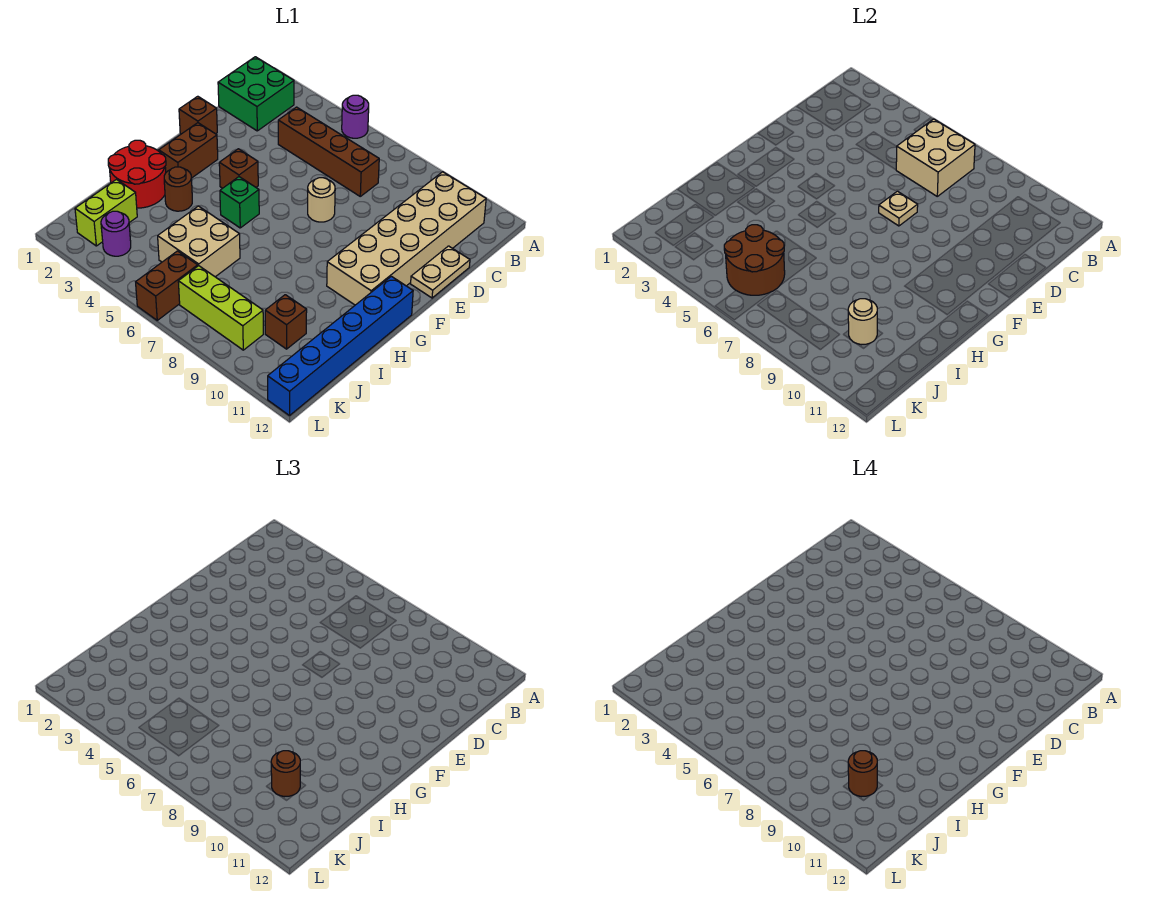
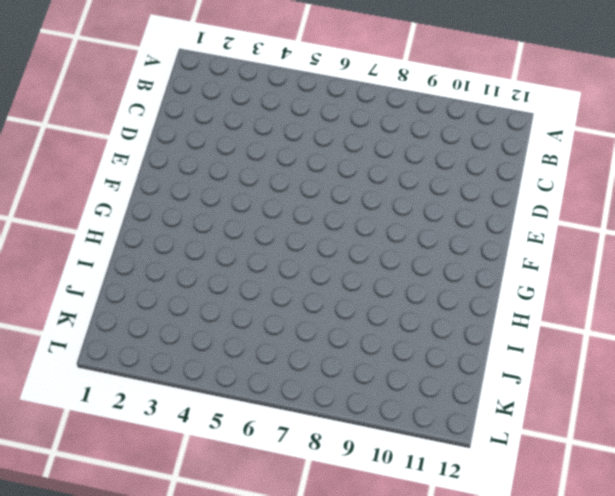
none -> purple round brick A5 level 1
none -> green brick B1:C2 level 1
none -> tan brick B10:G11 level 1

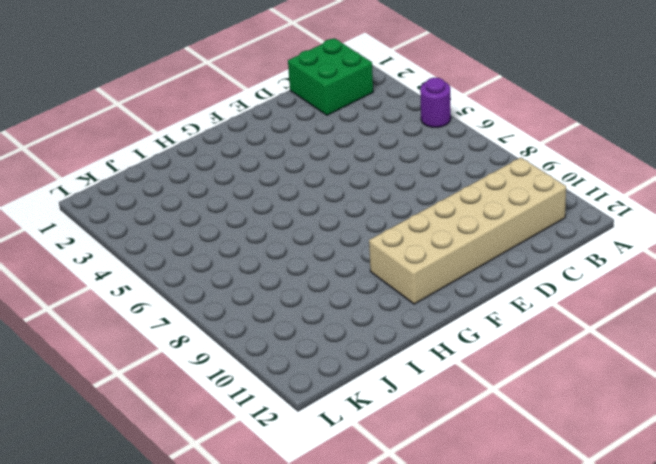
none -> brown brick C4:C7 level 1
none -> tan plate D12:E12 level 1
none -> brown brick E1 level 1

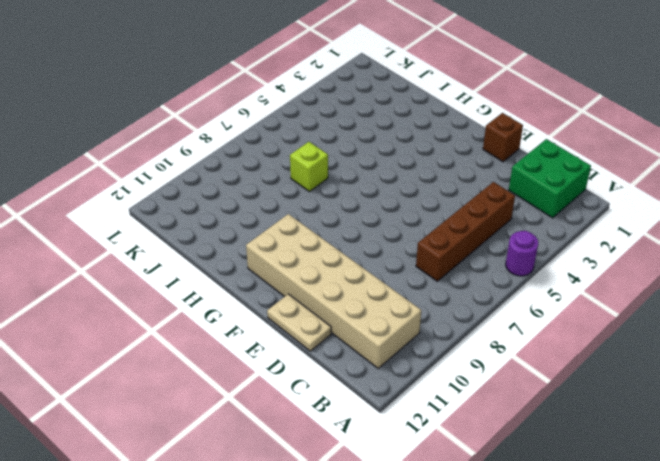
lime brick I7 level 1 -> none
none -> tan round brick E7 level 1
none -> brown brick F2:G2 level 1
none -> brown brick F4 level 1

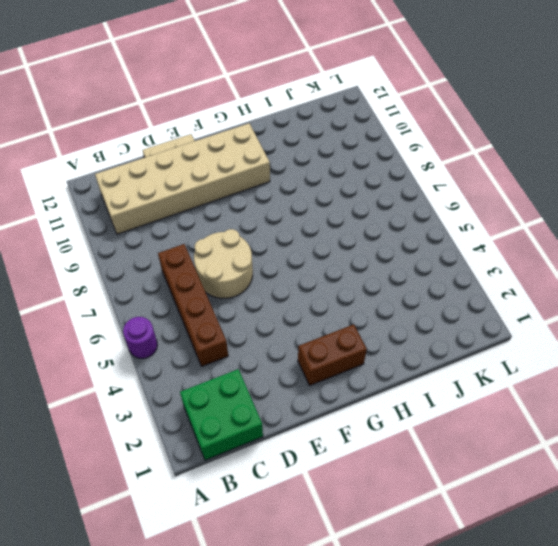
tan round brick D6:E7 level 1 -> tan round brick E7 level 1
none -> brown brick E1 level 1
none -> brown brick F4 level 1
none -> green brick G5 level 1

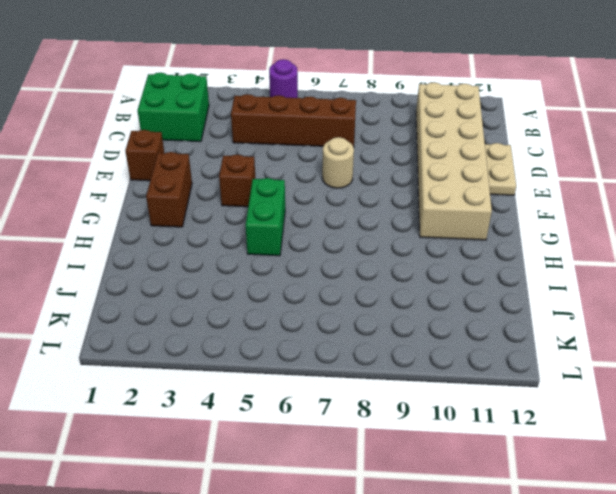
green brick G5:H5 level 1 -> green brick G5 level 1
none -> blue brick G12:L12 level 1
none -> red round brick H1:I2 level 1
none -> brown round brick H3 level 1

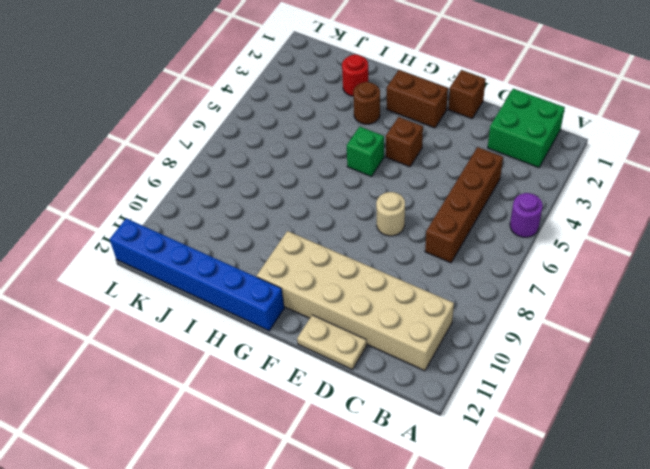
red round brick I2 level 1 -> red round brick H1:I2 level 1
none -> tan brick I5:J6 level 1
none -> lime brick J2:K2 level 1
none -> brown brick J10 level 1

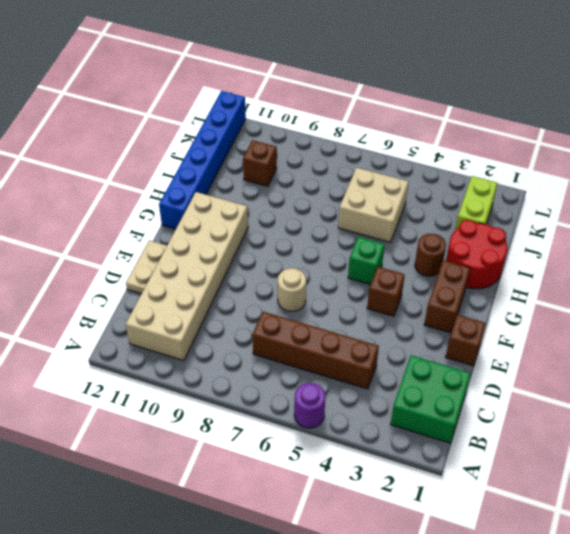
none -> purple round brick K3 level 1
none -> brown brick K6:L6 level 1
none -> lime brick K7:K9 level 1

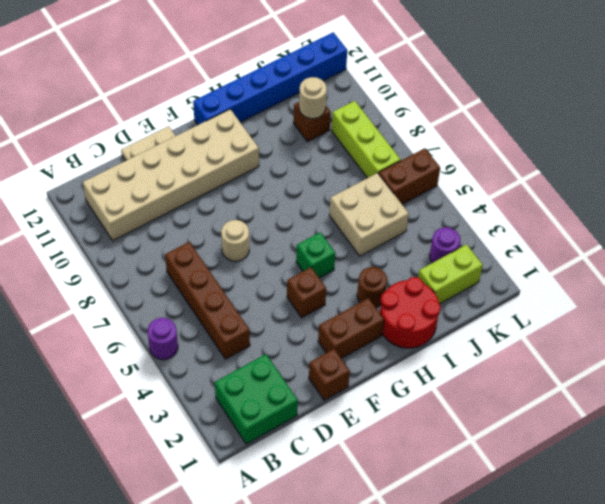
none -> tan brick B6:C7 level 2
none -> tan plate E7 level 2
none -> brown round brick J5:K6 level 2

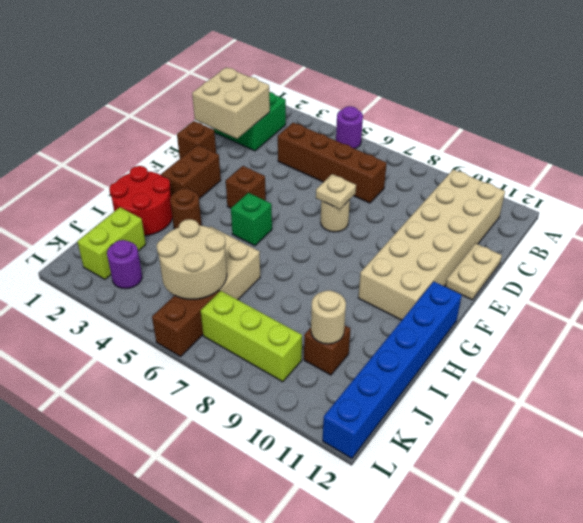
tan brick C1:D2 level 2 -> tan brick B6:C7 level 2
tan round brick J5:K6 level 2 -> brown round brick J5:K6 level 2
none -> brown round brick J10 level 3
none -> brown round brick J10 level 4

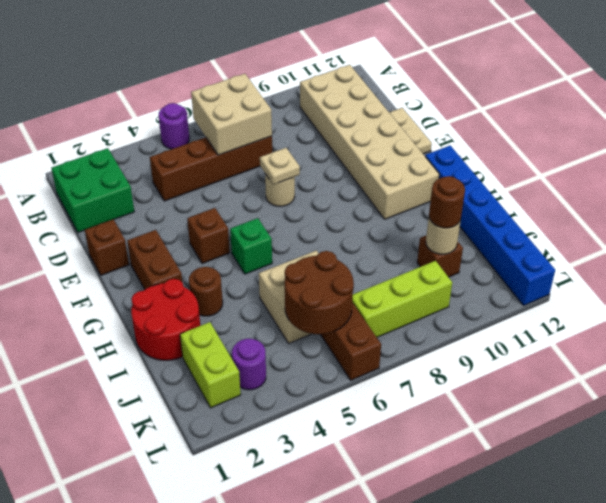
none -> brown round brick J10 level 4

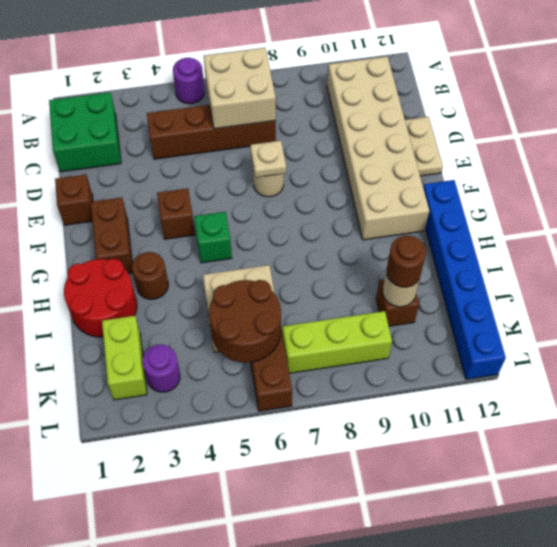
none -> brown round brick J10 level 4

